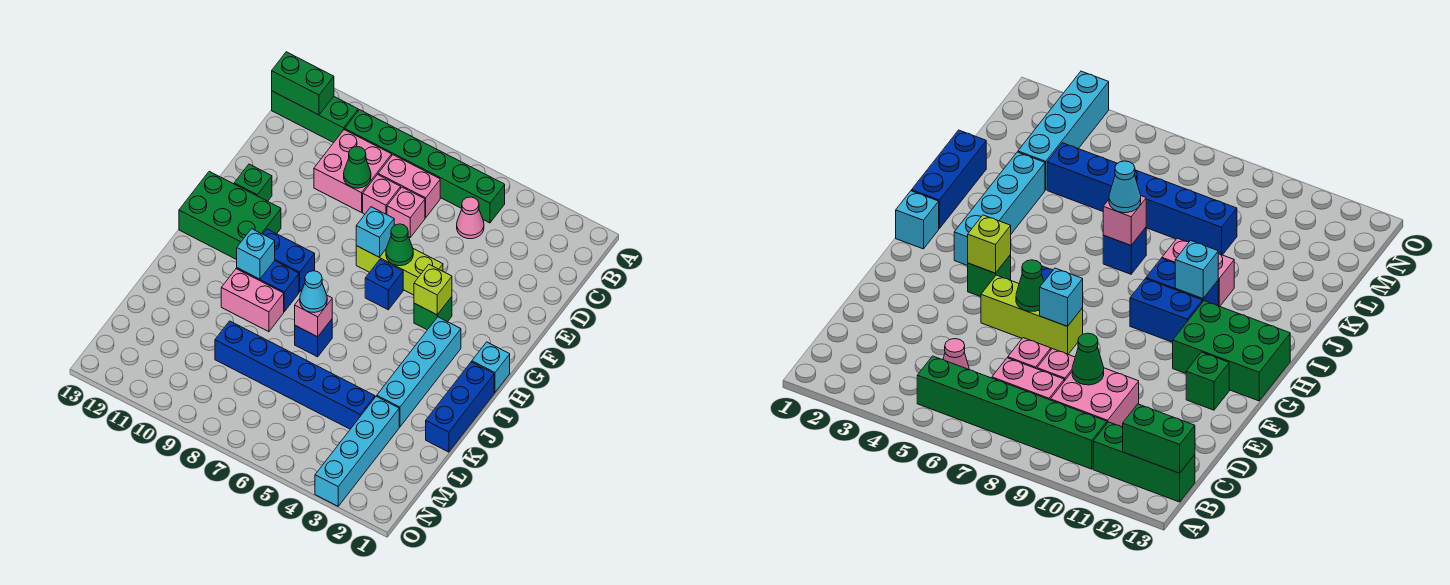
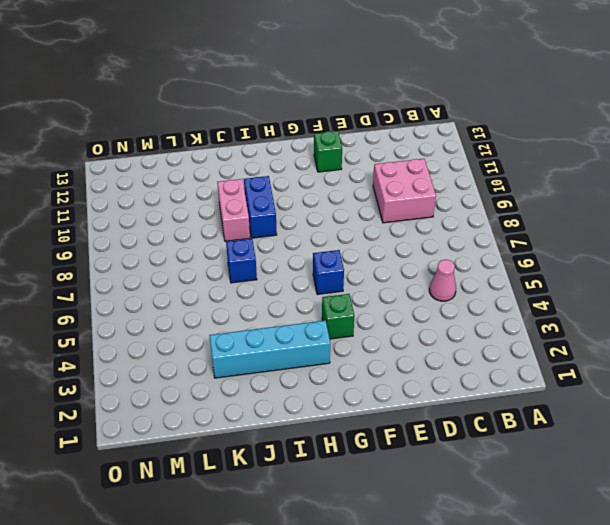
none -> green brick B5:B10 level 1
none -> green brick B11:B13 level 1
none -> pink brick C7:C8 level 1

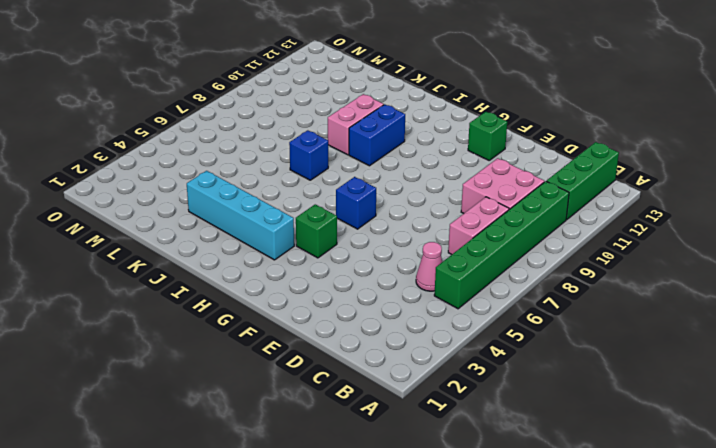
none -> pink brick D7 level 1
none -> pink brick D8 level 1
none -> lime brick F5:F7 level 1

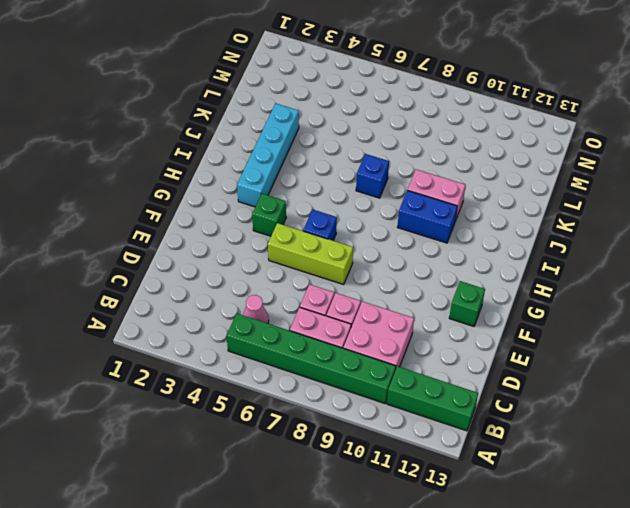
none -> green brick G11:H13 level 1
none -> cyan brick H1 level 1
none -> blue brick H9:H10 level 1

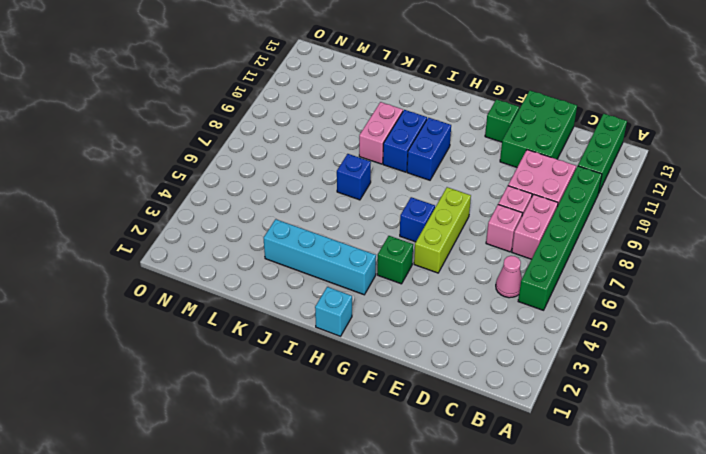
green brick D11:E13 level 1 -> green brick G11:H13 level 1
none -> blue brick I1:K1 level 1
none -> cyan brick L3:O3 level 1
none -> blue brick L4:L9 level 1

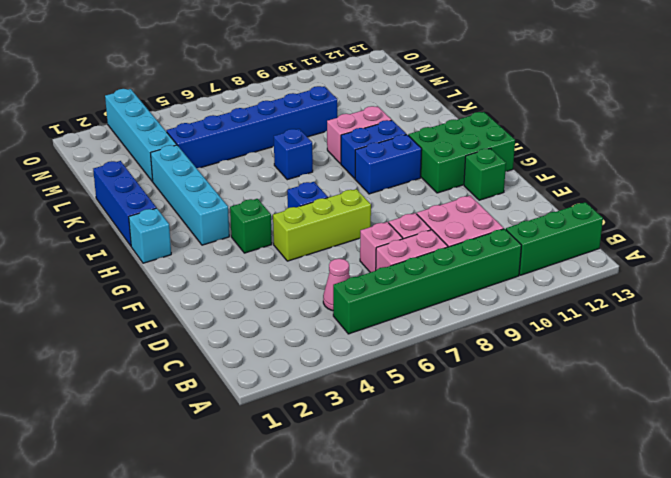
none -> green brick B12:B13 level 2
none -> green cone D9 level 2
none -> green cone F6 level 2

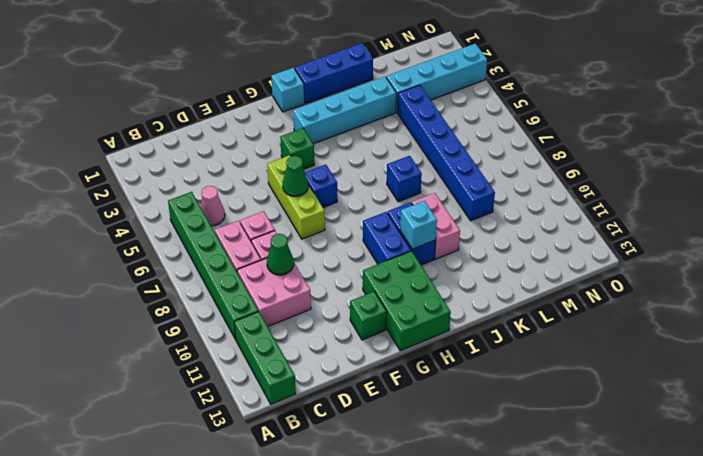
none -> green brick B12:B13 level 2
none -> cyan brick F7 level 2
none -> lime brick G4 level 2

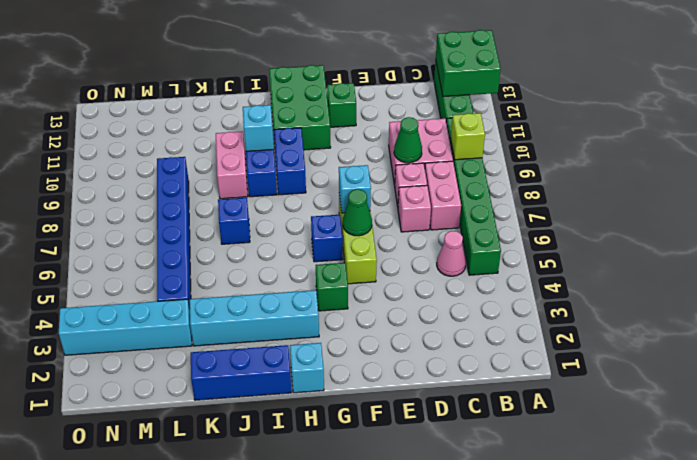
green brick A12:B13 level 2 -> green brick B12:B13 level 2
lime brick B9 level 2 -> lime brick G4 level 2
none -> pink brick J7 level 2
none -> cyan cone J7 level 3

